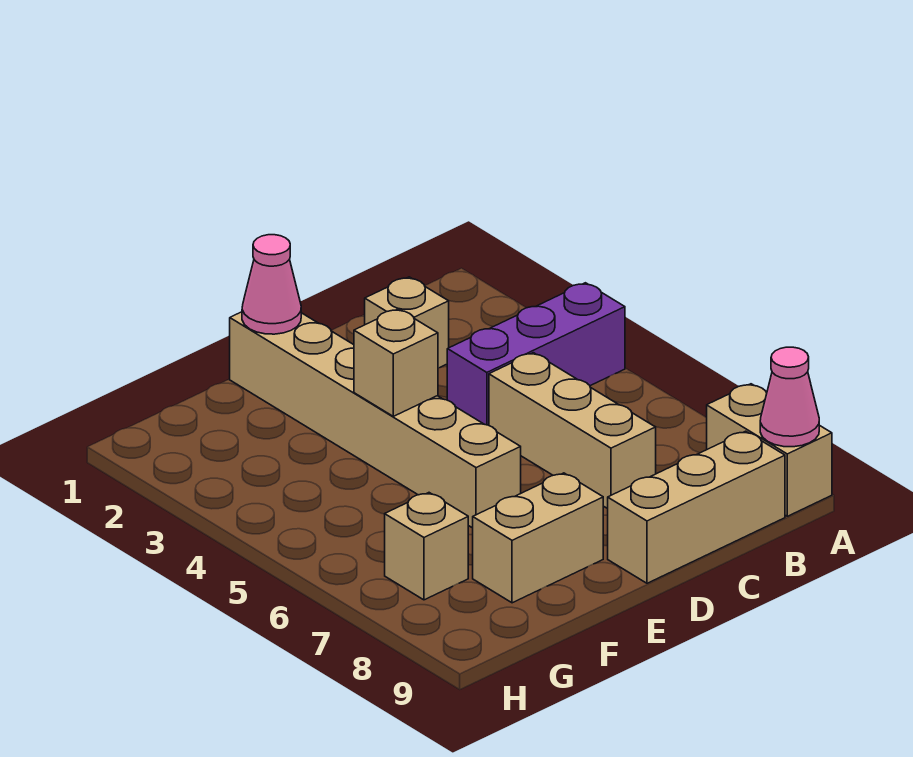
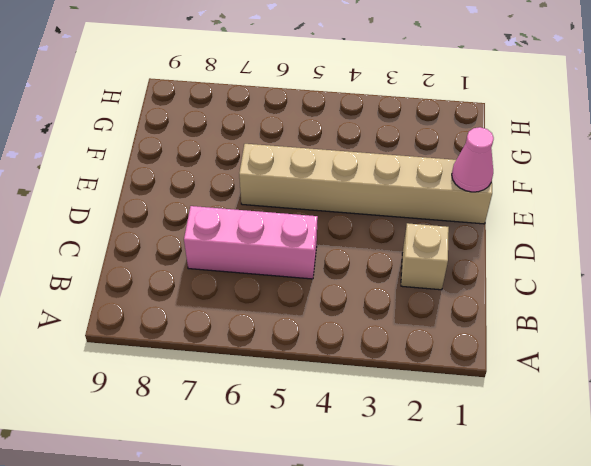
pink brick C5:C7 level 1 -> tan brick C5:C7 level 1
none -> purple brick A4:C4 level 1
none -> tan brick A8:A9 level 1

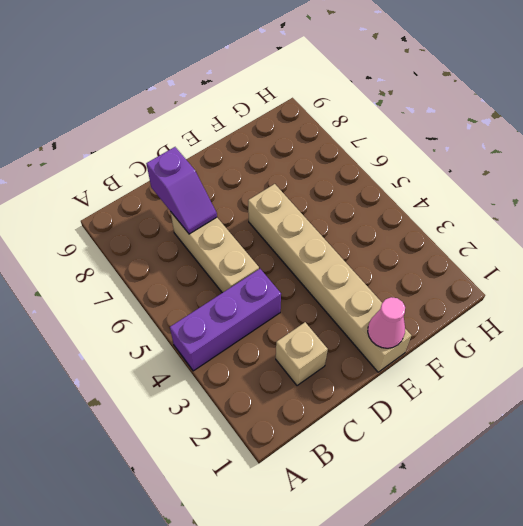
purple slope C7:C8 level 2 top 8 -> none
none -> tan brick A8:A9 level 1
none -> tan brick B9:D9 level 1

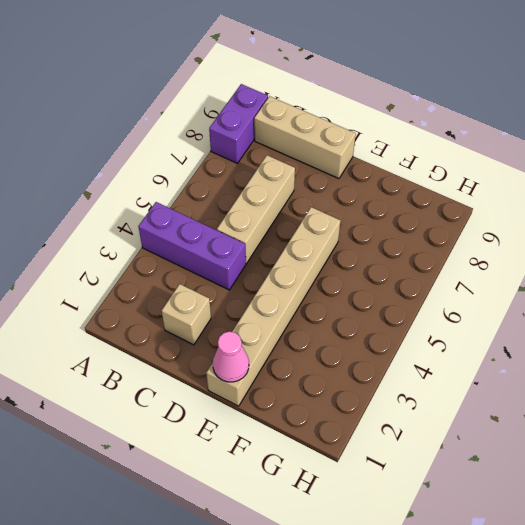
purple brick A8:A9 level 1 -> tan brick A8:A9 level 1
none -> tan brick E8:F8 level 1
none -> tan brick G7 level 1

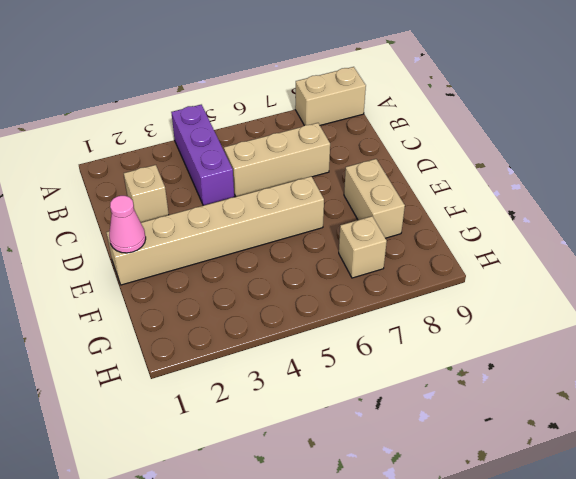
none -> tan brick B9:D9 level 1
none -> pink cone A9 level 2

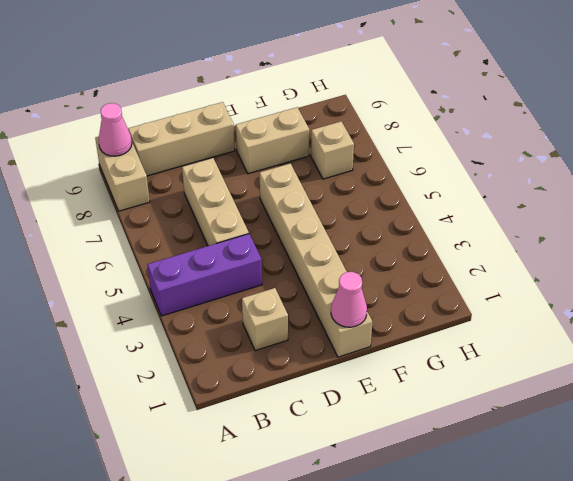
none -> tan brick E4 level 2

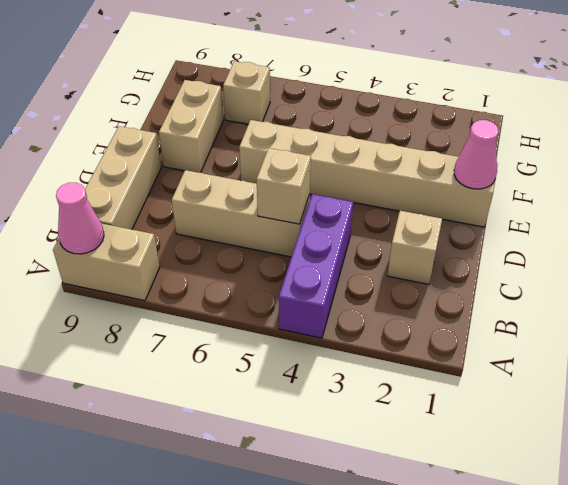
tan brick C5 level 2 -> tan brick E4 level 2

